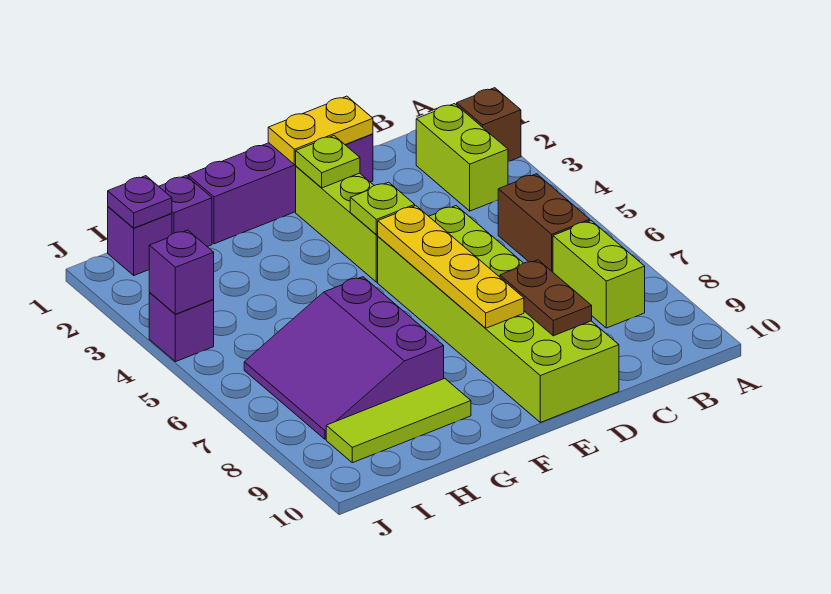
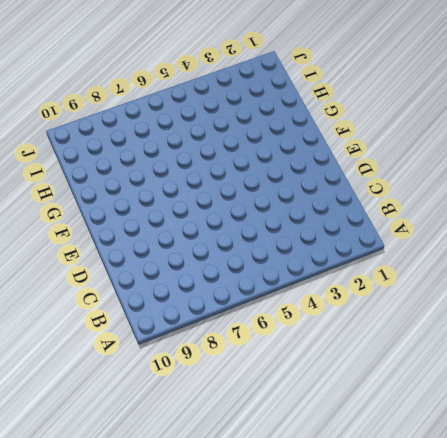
none -> brown brick A2 level 1
none -> lime brick B2:B3 level 1
none -> brown brick B5:B6 level 1

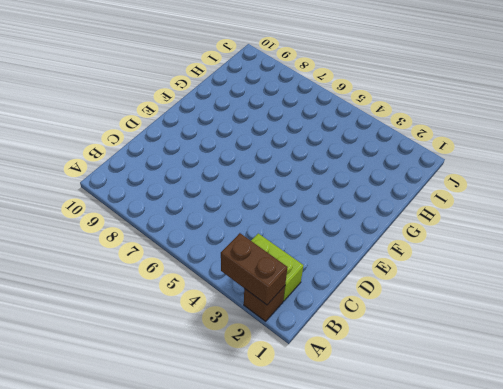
brown brick A2:A3 level 2 -> brown brick B5:B6 level 1
none -> lime brick B7:B8 level 1
none -> purple brick D1:G1 level 1
none -> lime brick D5:E10 level 1

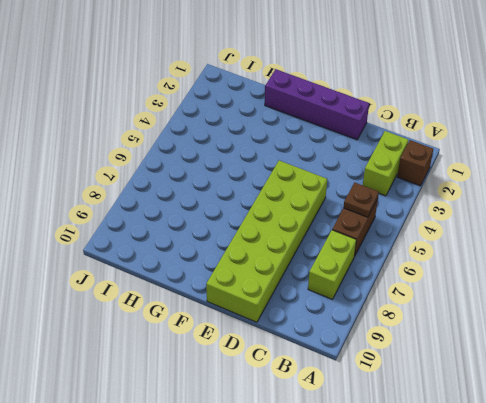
brown plate B5 level 2 -> none
none -> lime brick E2:E4 level 1
none -> purple slope G6:I8 level 1 top G
none -> lime tile G9:I9 level 1

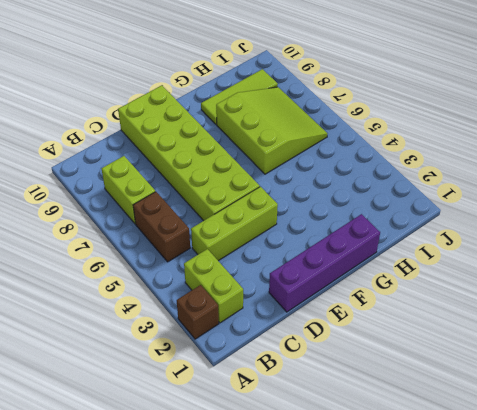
lime brick C4:E4 level 1 -> lime brick E2:E4 level 1
lime slope G6:I8 level 1 top G -> purple slope G6:I8 level 1 top G
none -> purple brick H1 level 1
none -> purple brick I1 level 1
none -> purple brick J4 level 1

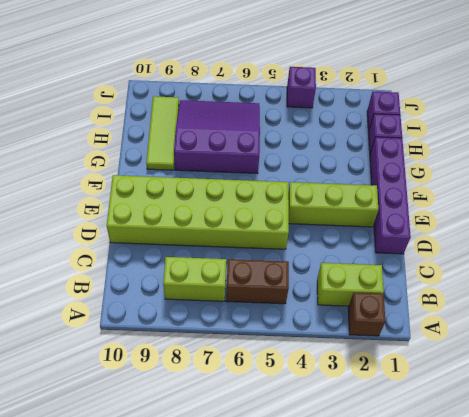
none -> yellow plate D1:E1 level 2
none -> brown plate D8:D9 level 2
none -> lime plate E2 level 2

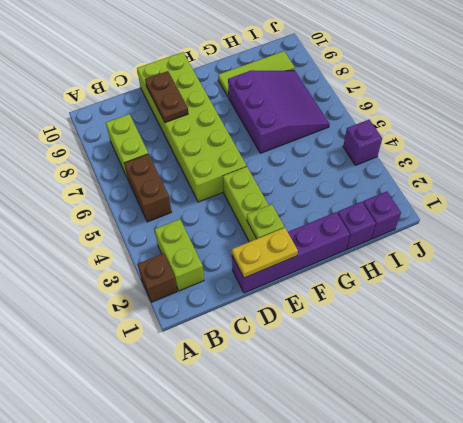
none -> lime plate E4 level 2
none -> yellow plate E5:E8 level 2
none -> purple plate I1 level 2

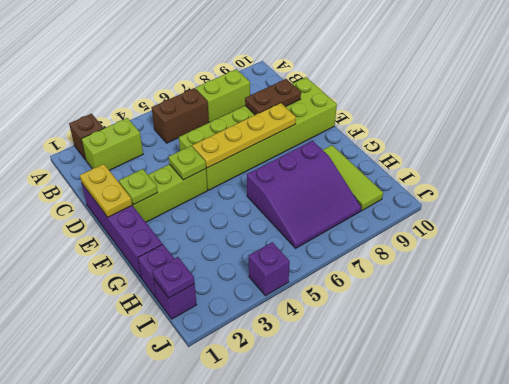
none -> purple brick J4 level 2

